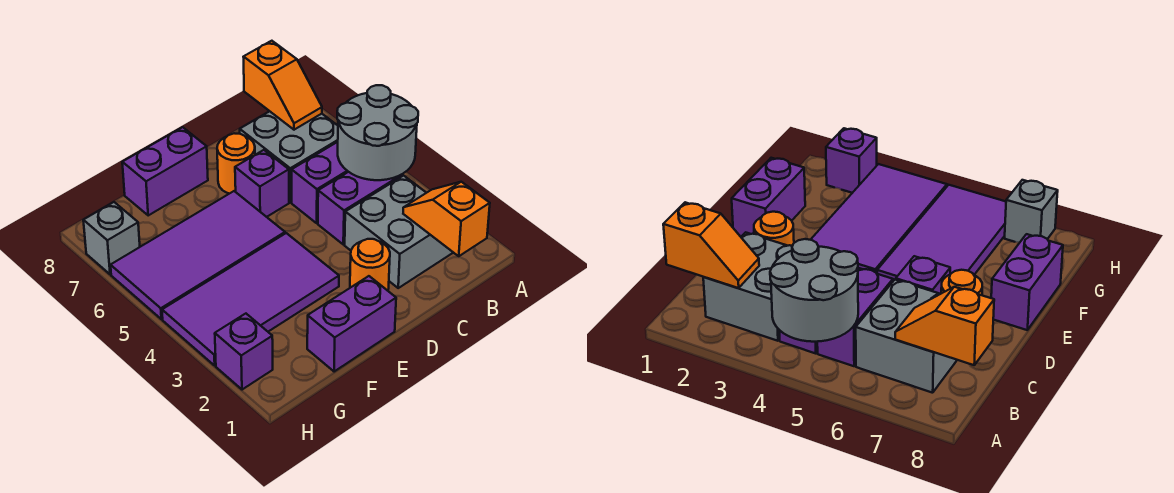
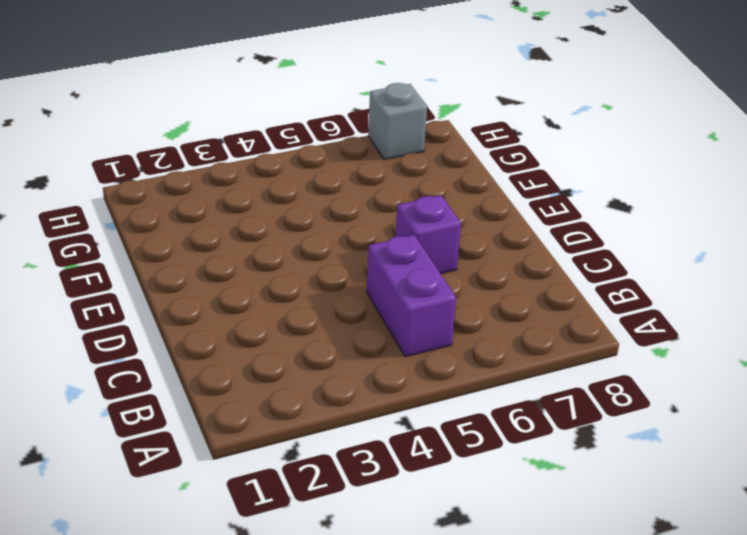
none -> grey brick B2:C3 level 1
none -> purple brick B4:C4 level 1
none -> grey brick B6:C7 level 1

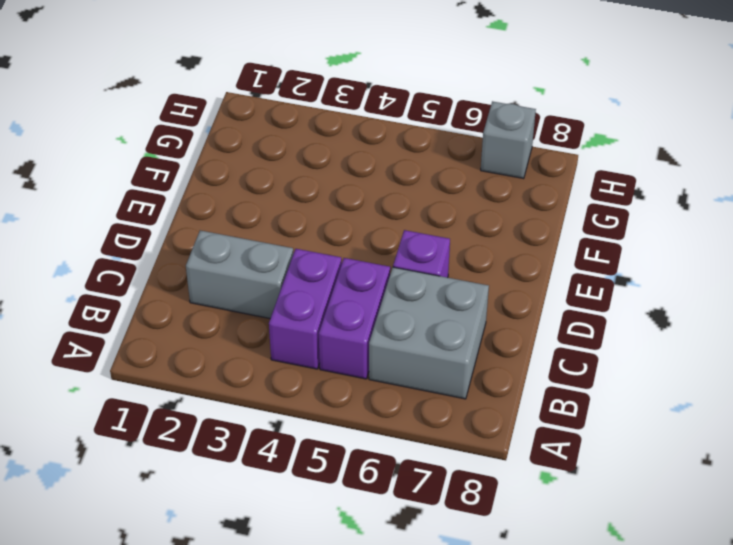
grey brick C2:C3 level 1 -> grey brick B2:C3 level 1
none -> orange round brick D2 level 1
none -> orange round brick D7 level 1
none -> purple brick E1:F1 level 1

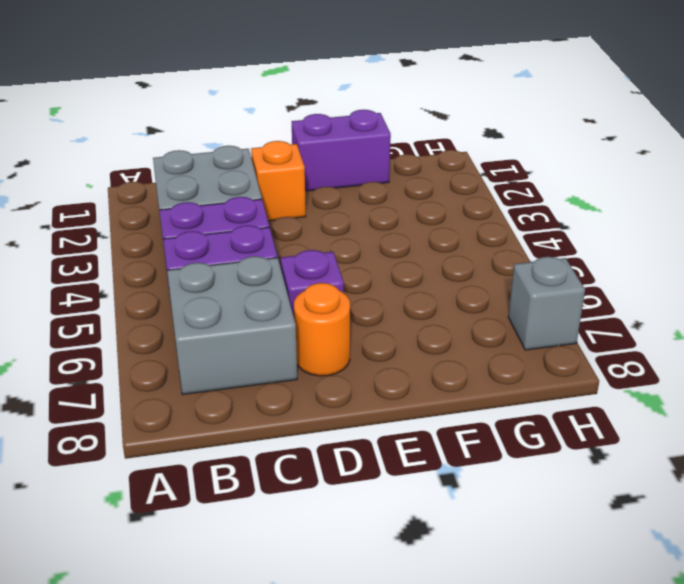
orange brick D2 level 1 -> orange round brick D2 level 1
none -> purple tile E3:H4 level 1
none -> purple tile E5:H6 level 1
none -> purple brick E8:F8 level 1

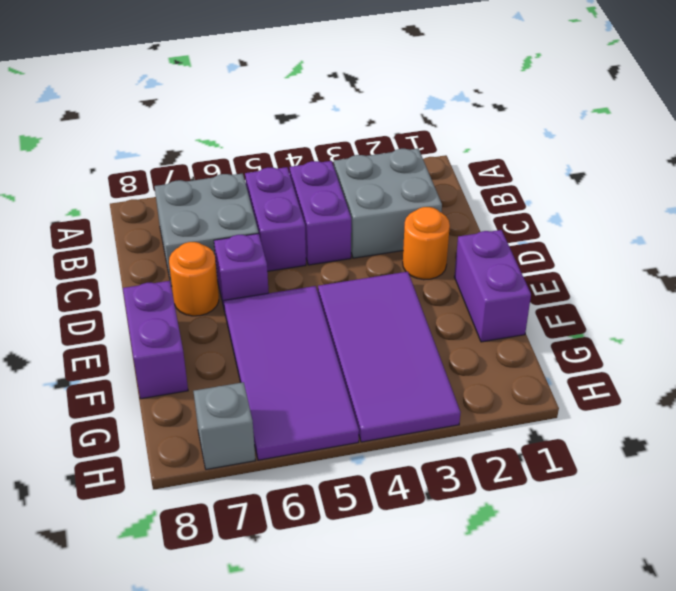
none -> purple brick H2 level 1
none -> grey round brick A4:B5 level 2
none -> orange slope B1:B2 level 2 top 1

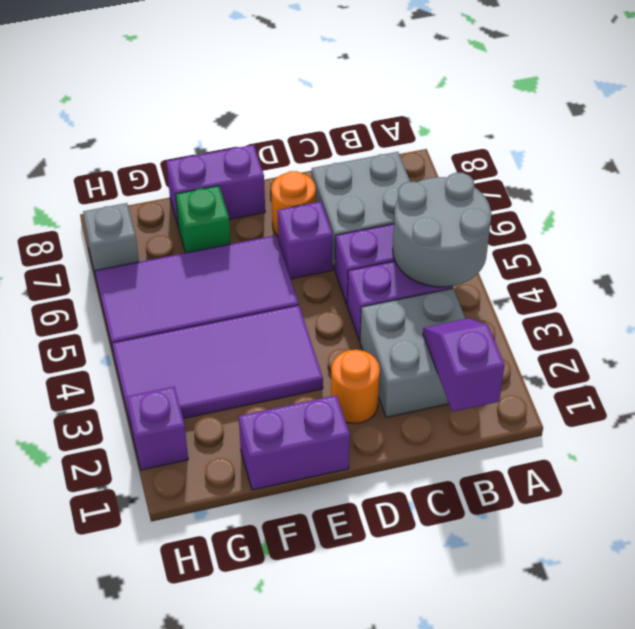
purple slope B1:B2 level 2 top 1 -> orange slope B1:B2 level 2 top 1
green brick F7 level 1 -> none
none -> orange slope B7:B8 level 2 top 8

